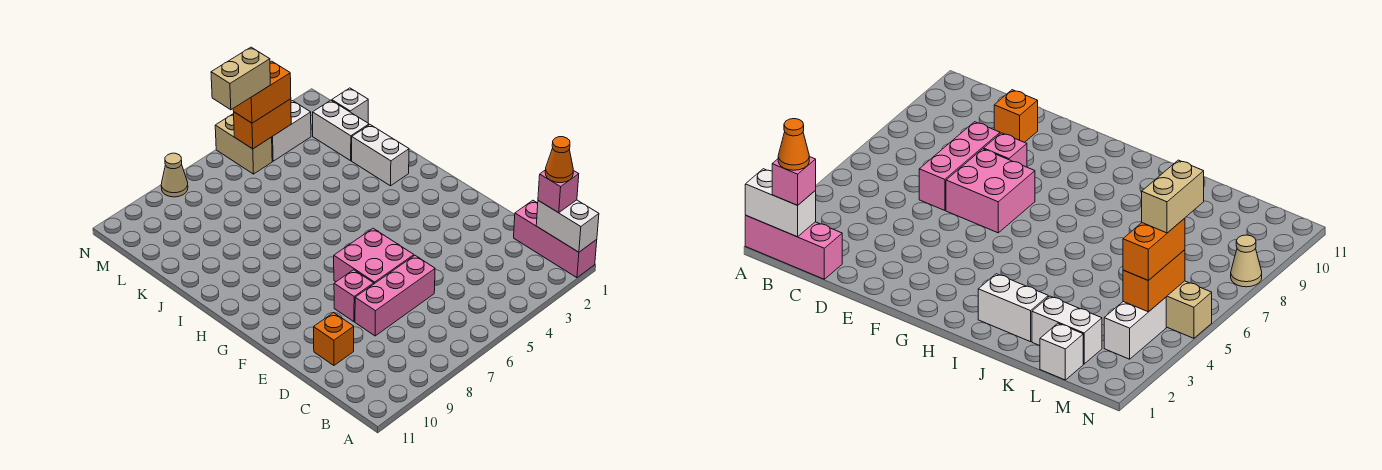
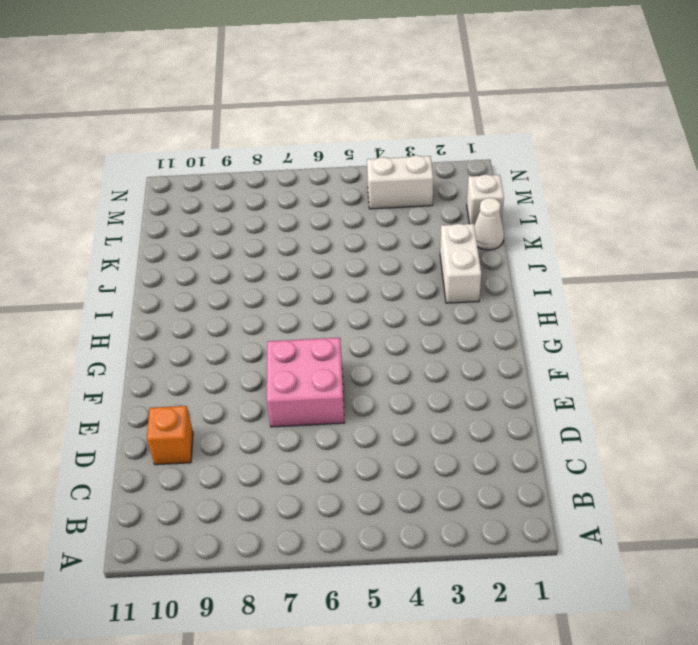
white cone K1 level 1 -> none
none -> pink brick A1:C1 level 1
none -> pink brick D6:D8 level 1
none -> pink brick E8 level 1

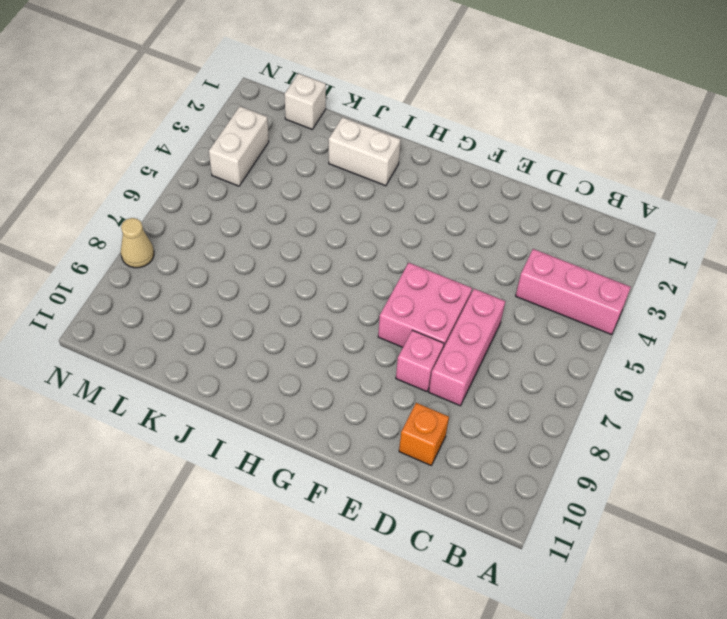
pink brick A4:C4 level 1 -> pink brick A1:C1 level 1
none -> white brick K2:L2 level 1
none -> tan brick M5:N5 level 1
none -> white brick A1:B1 level 2

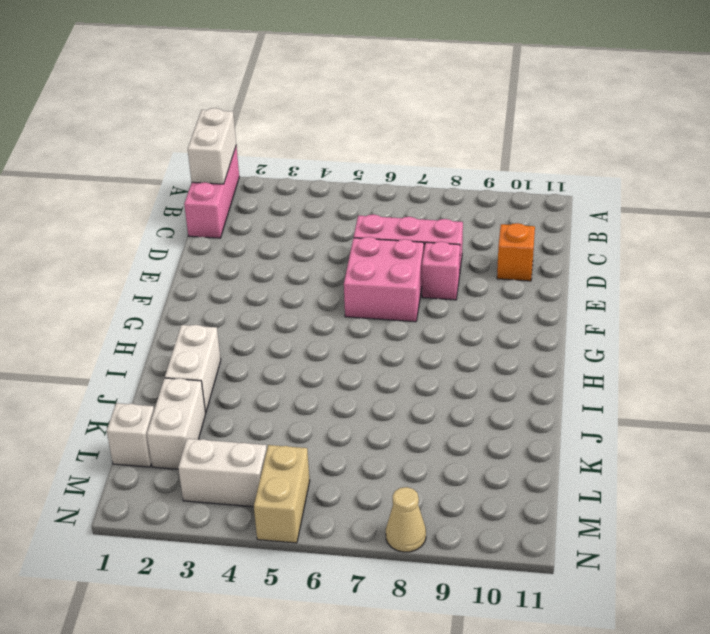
none -> orange brick M4:M5 level 2
none -> pink brick B1 level 3
none -> orange brick M4:M5 level 3

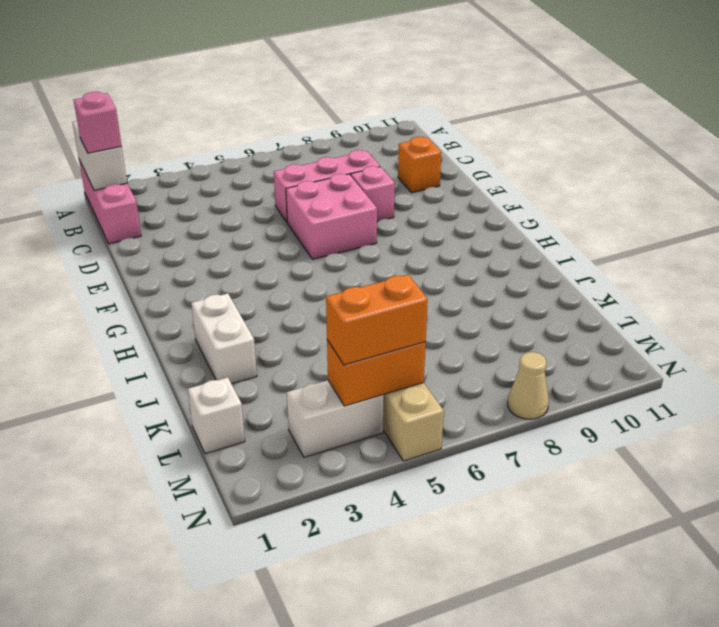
none -> white brick K2:L2 level 1
none -> orange cone B1 level 4
none -> tan brick M5:M6 level 4

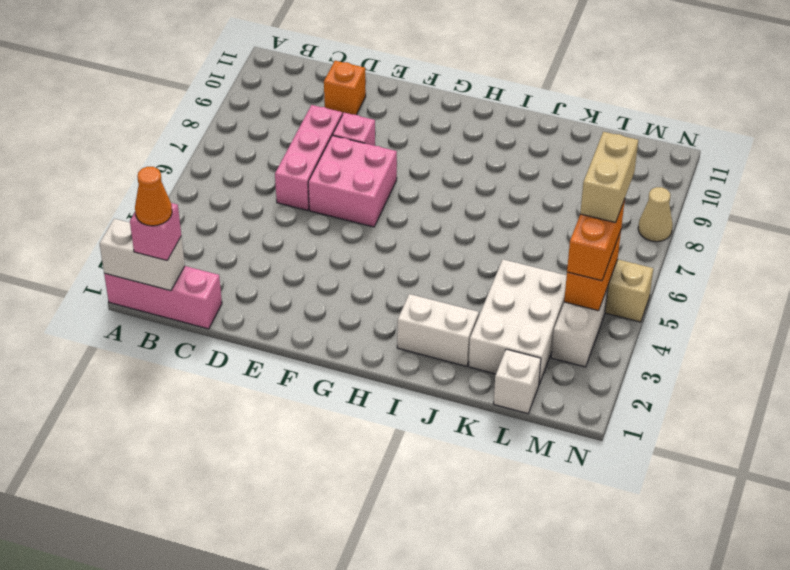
white brick K2:L4 level 1 -> white brick K2:L2 level 1

